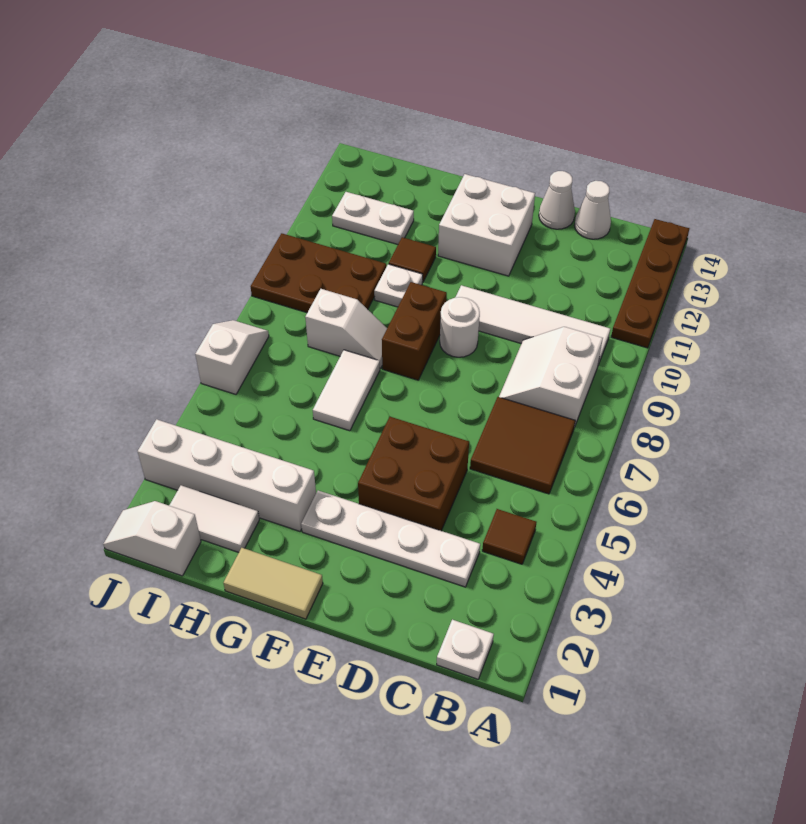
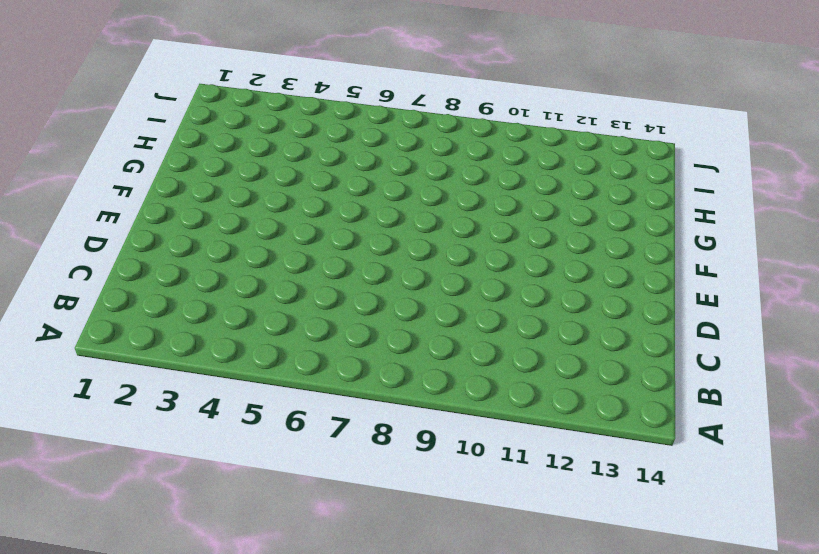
none -> brown plate A11:A14 level 1
none -> white plate B1 level 1
none -> brown tile B4 level 1

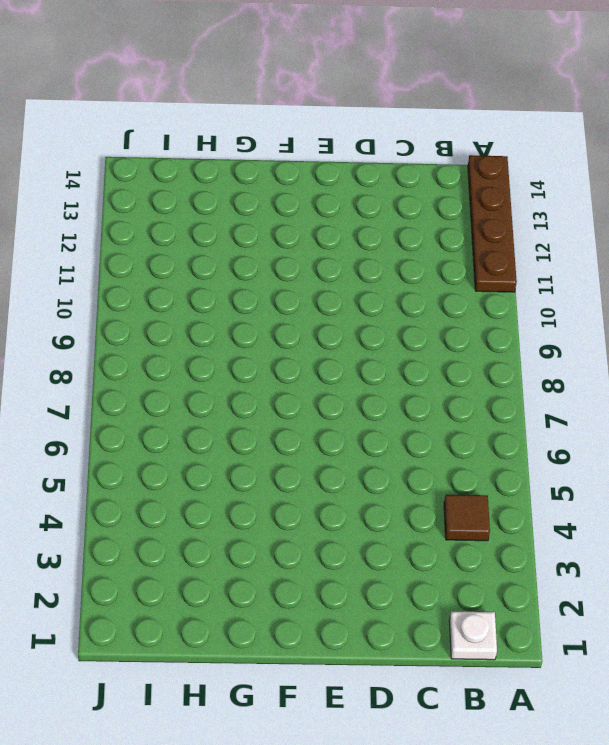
none -> brown tile B6:C7 level 1
none -> white slope B8:C9 level 1 top B
none -> white tile B10:E10 level 1

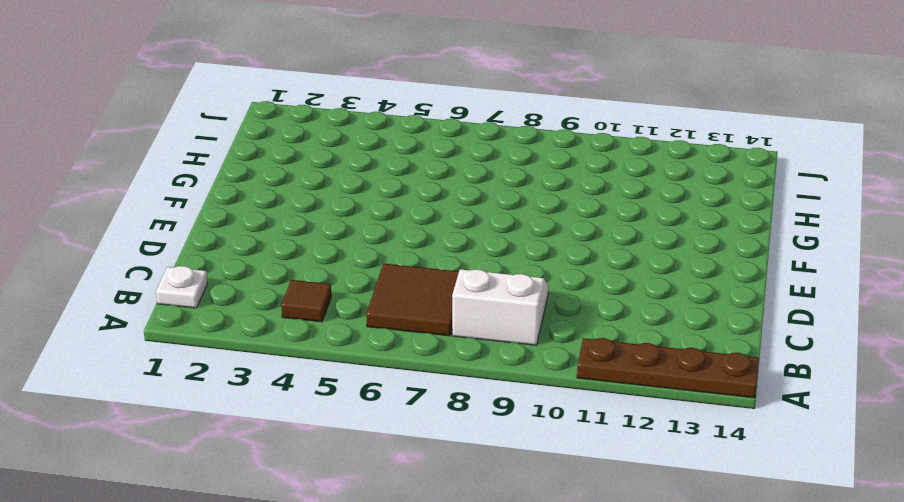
none -> white tile B10:E10 level 1
none -> white plate C3:F3 level 1
none -> white cone C14 level 1

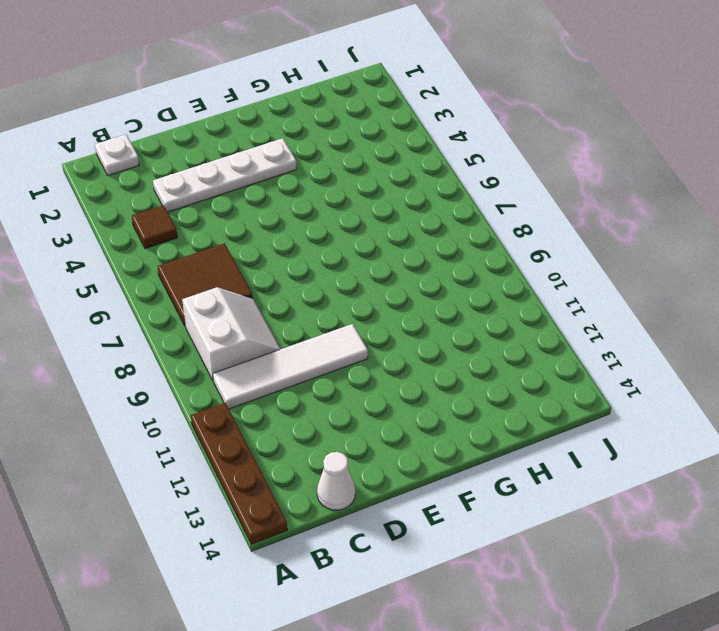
none -> brown brick D4:E5 level 1
none -> white cone D14 level 1
none -> white round brick E9 level 1

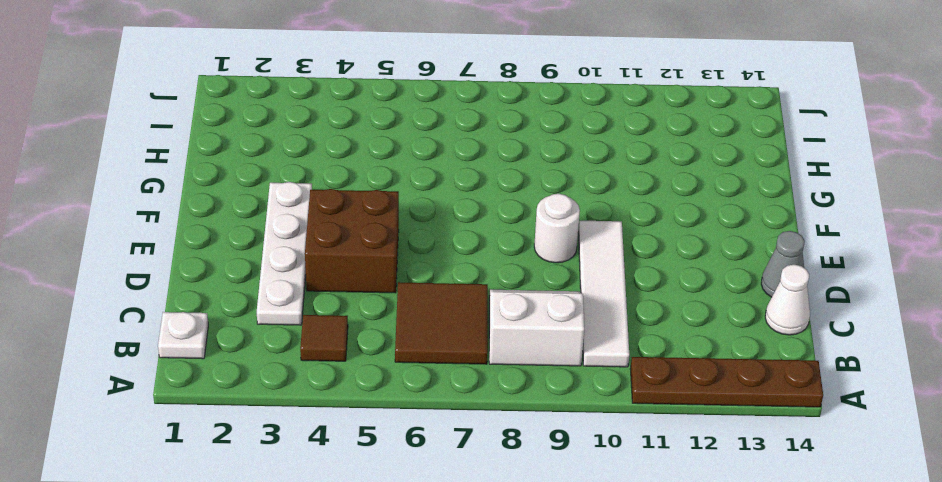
grey cone D14 level 1 -> white cone D14 level 1
none -> white brick E12:F13 level 1
none -> tan tile F1:G1 level 1
none -> brown brick F8:F9 level 1

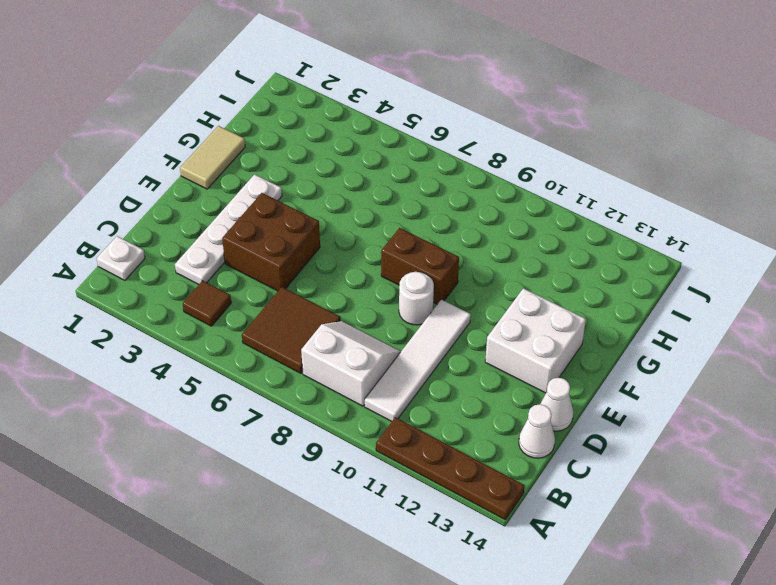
none -> white brick G3:J3 level 1
none -> white tile G6:G7 level 1
none -> white slope G8:H8 level 1 top H

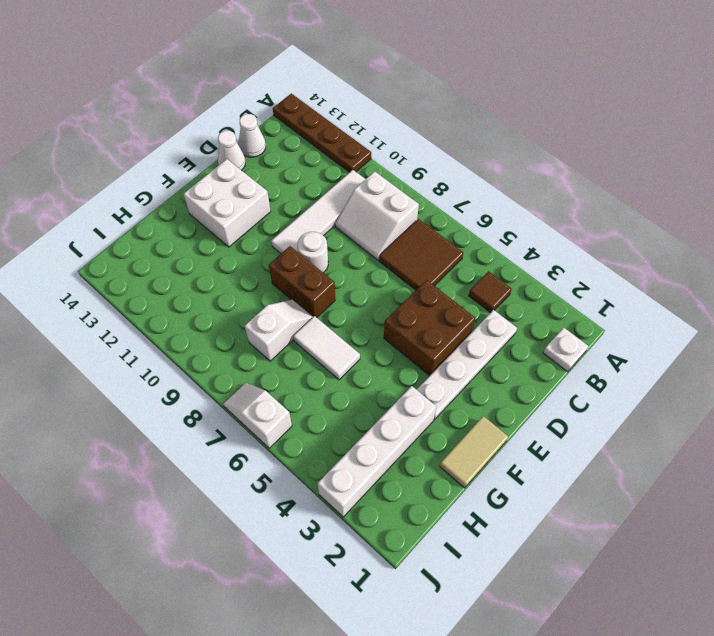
none -> white plate G10 level 1
none -> brown tile G11 level 1
none -> white tile H2:I2 level 1

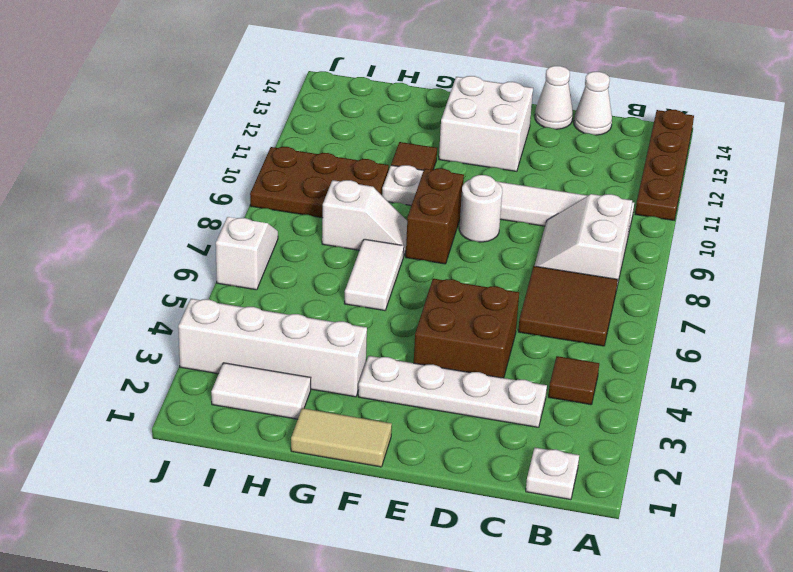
none -> white plate H12:I12 level 1
none -> white slope I1:J1 level 1 top I

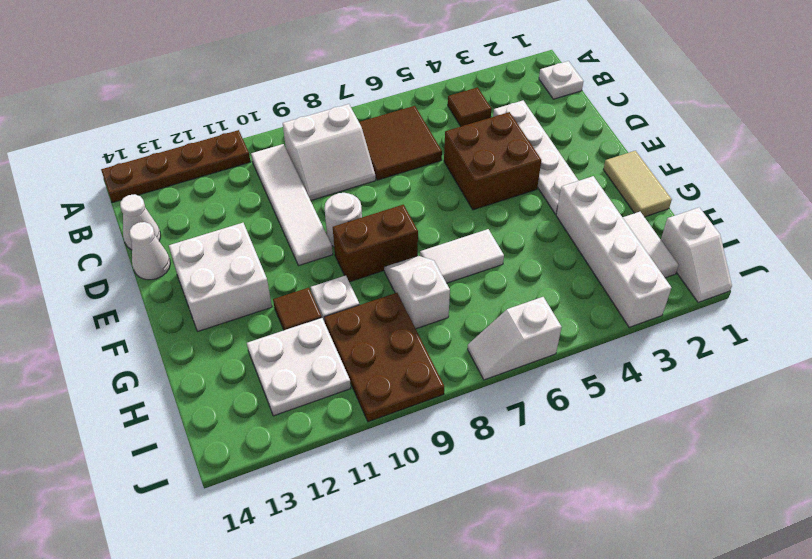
white plate H11:I12 level 1 -> white plate H12:I12 level 1

